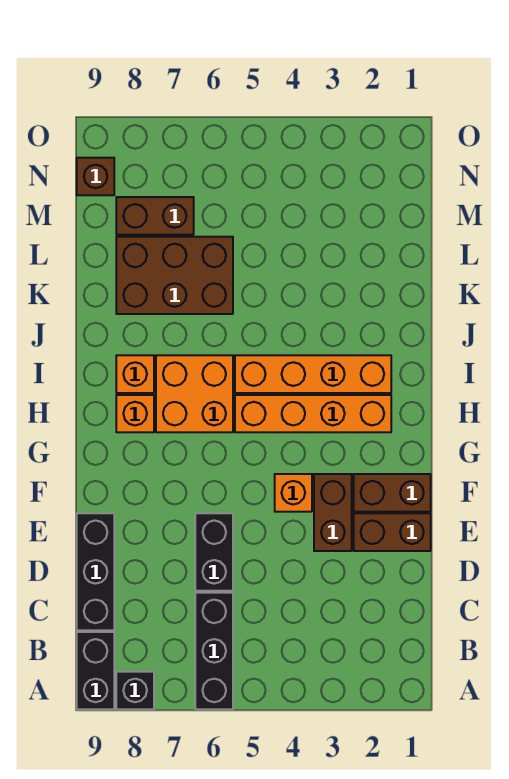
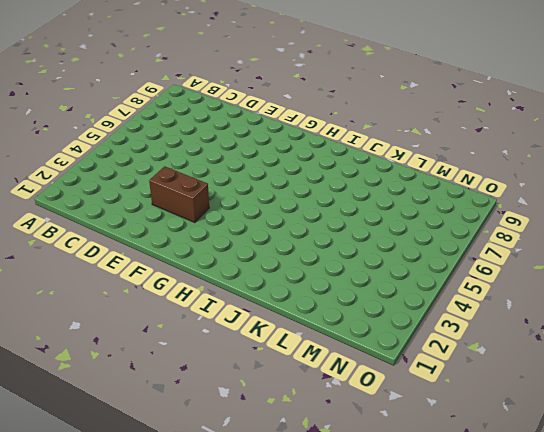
none -> black brick A6:C6 level 1
none -> black brick A8 level 1
none -> black brick A9:B9 level 1

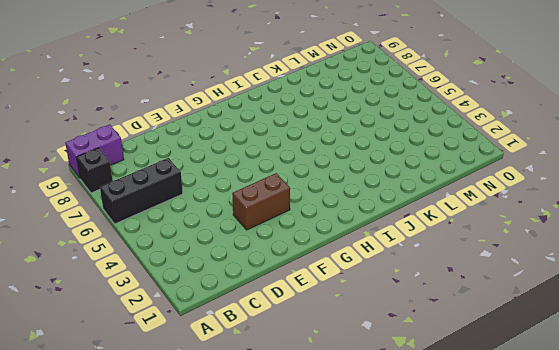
purple brick A9:B9 level 1 -> black brick A9:B9 level 1
none -> black brick C9:E9 level 1
none -> black brick D6:E6 level 1
none -> brown brick E1:E2 level 1

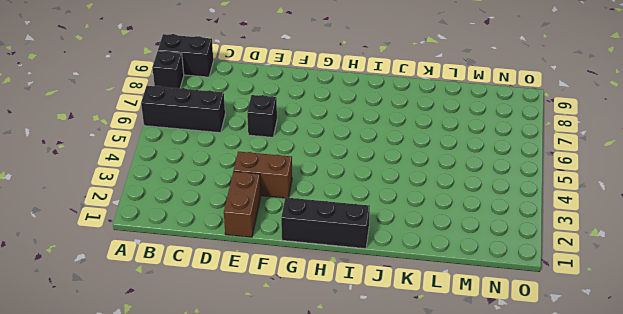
black brick E6 level 1 -> black brick D6:E6 level 1
black brick G1:I1 level 1 -> black brick C9:E9 level 1
none -> brown brick F1:F2 level 1
none -> orange brick F4 level 1
none -> orange brick H2:H5 level 1

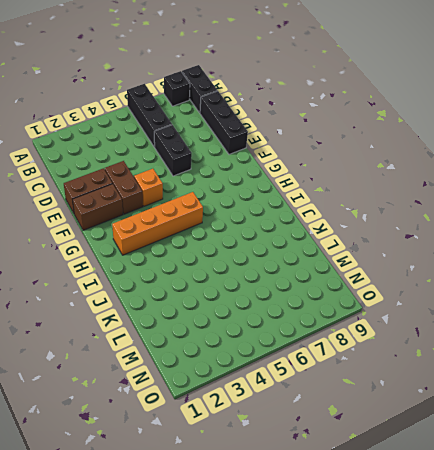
none -> orange brick H6:I7 level 1
none -> orange brick H8 level 1
none -> orange brick I2:I5 level 1

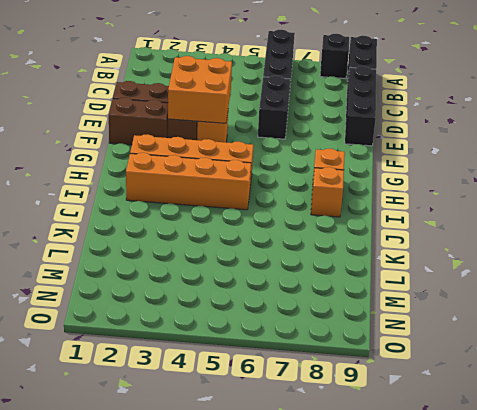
orange brick E3:F4 level 2 -> orange brick H6:I7 level 1
none -> brown brick K6:L8 level 1
none -> brown brick M7:M8 level 1
none -> brown brick N9 level 1

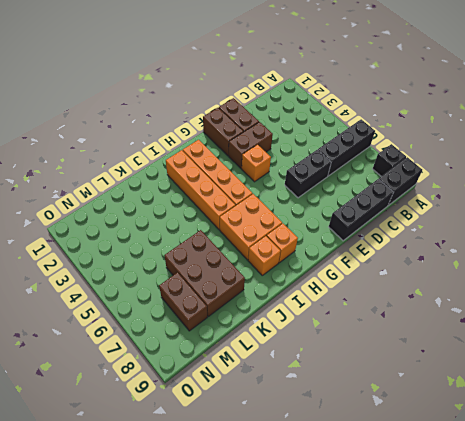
none -> brown brick N9 level 1

